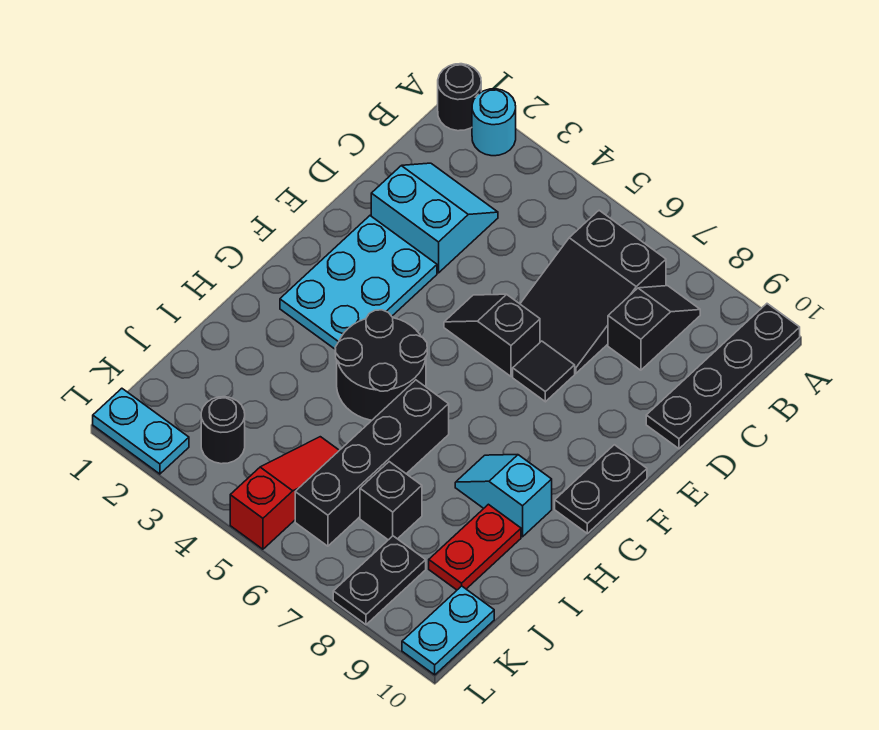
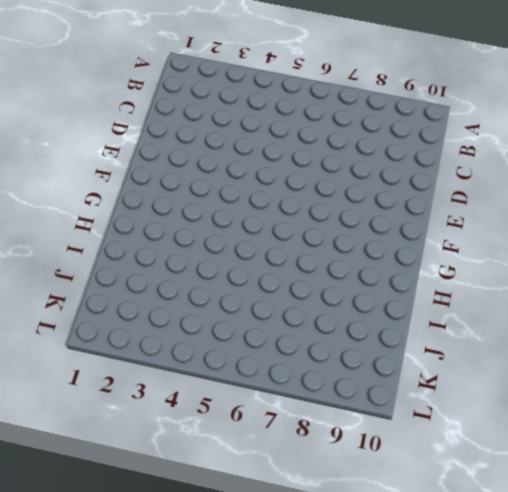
none -> black round brick A1 level 1
none -> cyan round brick A2 level 1
none -> black plate A10:D10 level 1

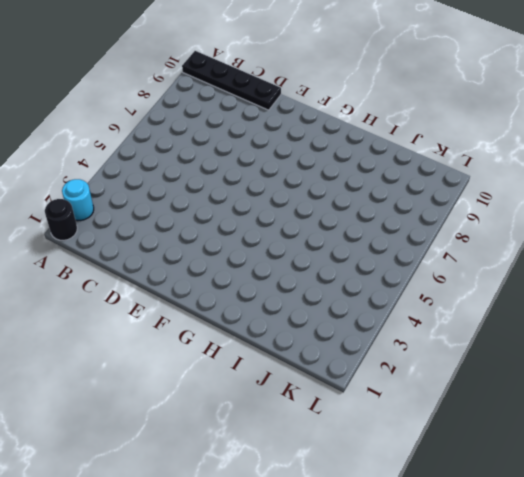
none -> black slope B6:D7 level 1 top B
none -> black slope B8:C8 level 1 top C
none -> cyan slope C2:D3 level 1 top D

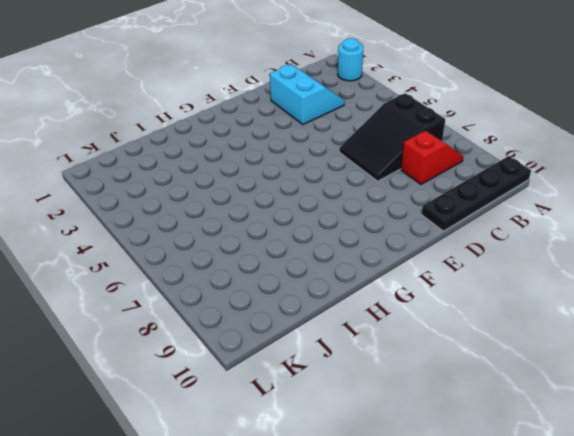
red slope B8:C8 level 1 top C -> black slope B8:C8 level 1 top C
none -> black round brick A1 level 1
none -> cyan plate E2:G3 level 1
none -> black slope E5:E6 level 1 top 6

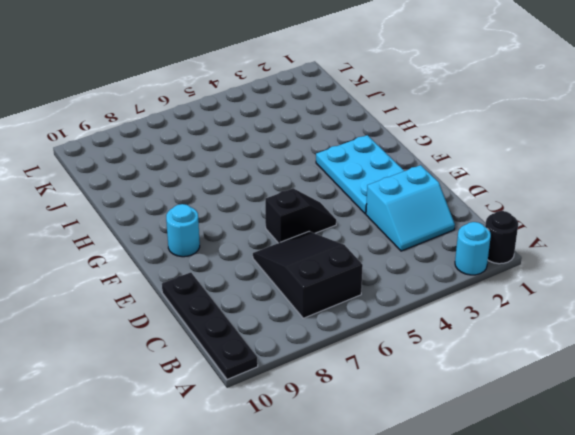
cyan round brick F9 level 1 -> none
none -> black slope B8:C8 level 1 top C
none -> black tile E7 level 1
none -> black plate F10:G10 level 1

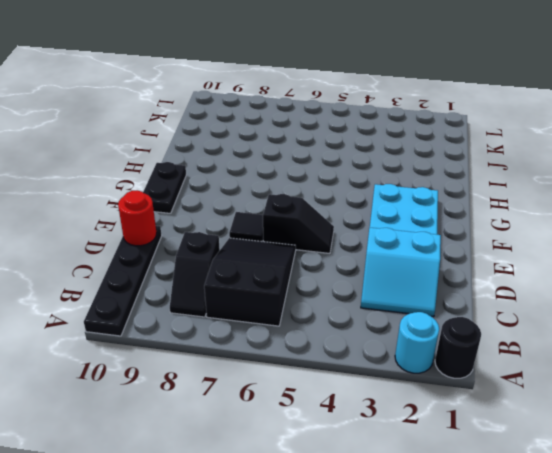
red round brick D10 level 2 -> none
none -> black round brick G4:H5 level 1
none -> black brick H6:K6 level 1
none -> cyan slope H8:H9 level 1 top 9

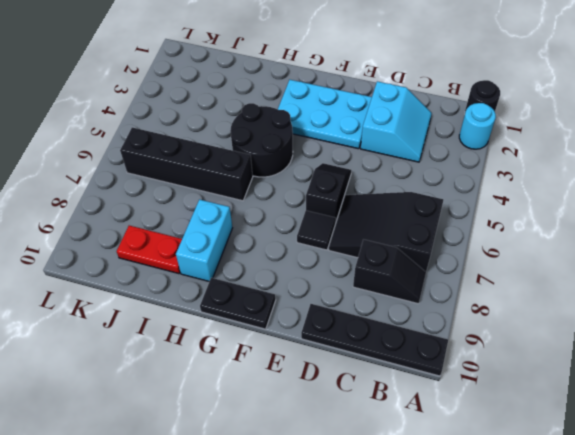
cyan brick H8:H9 level 1 -> cyan slope H8:H9 level 1 top 9
none -> red slope J5:L5 level 1 top L
none -> black brick J7 level 1
none -> black round brick K3 level 1

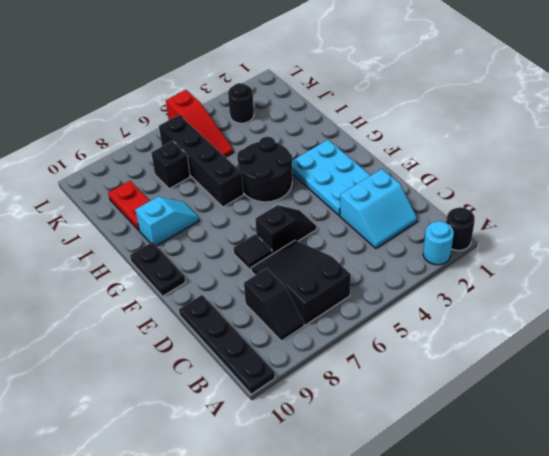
none -> black plate K8:L8 level 1
none -> cyan plate K10:L10 level 1
none -> cyan plate L1:L2 level 1

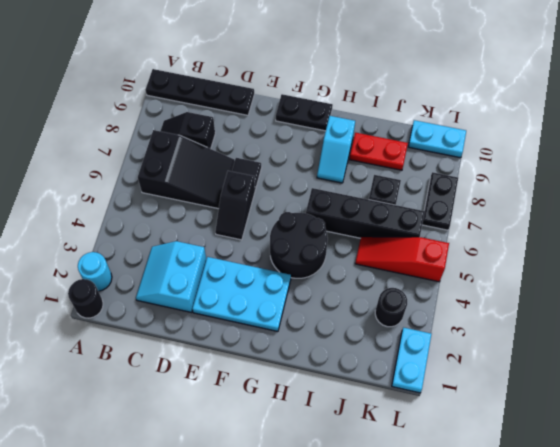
black plate L7:L8 level 1 -> black plate K8:L8 level 1

